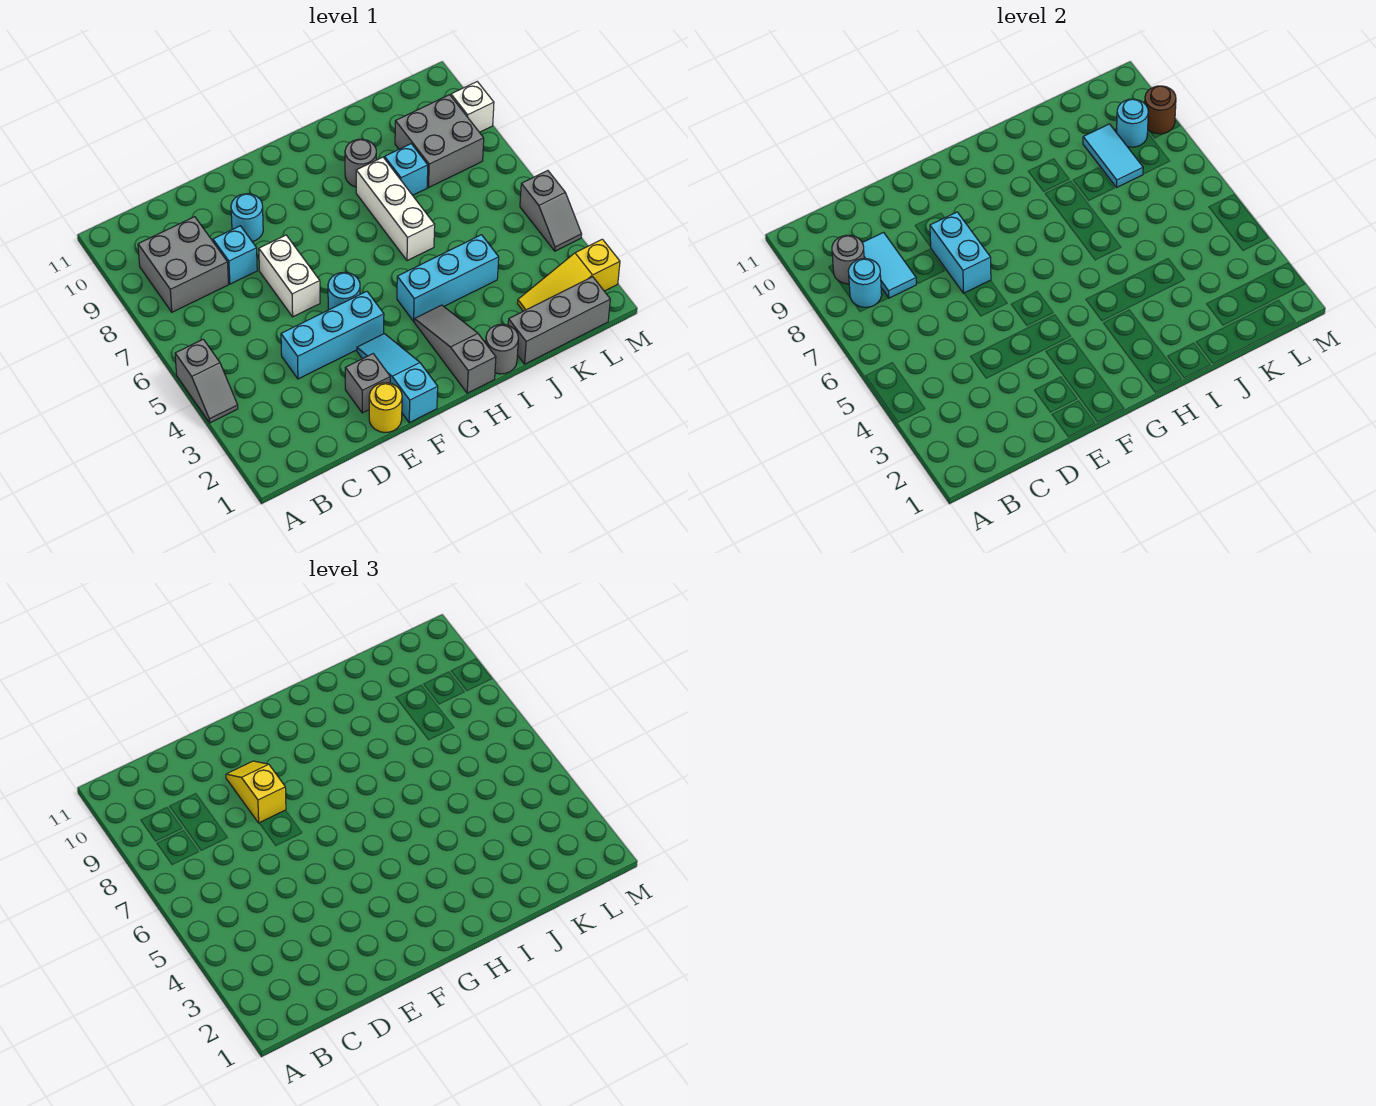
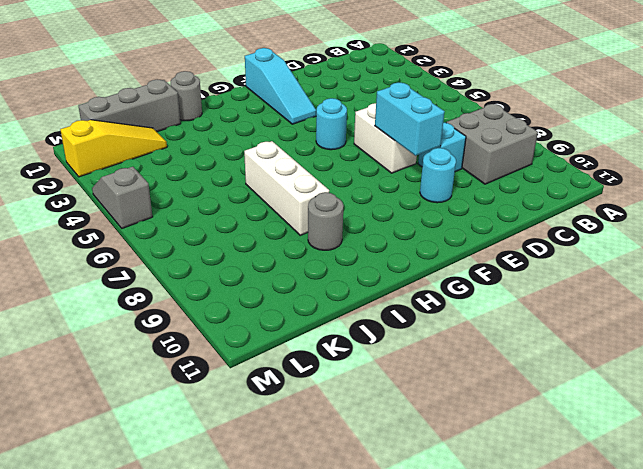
none -> grey slope A4:A5 level 1 top 5
none -> cyan brick D4:F4 level 1
none -> yellow round brick E1 level 1

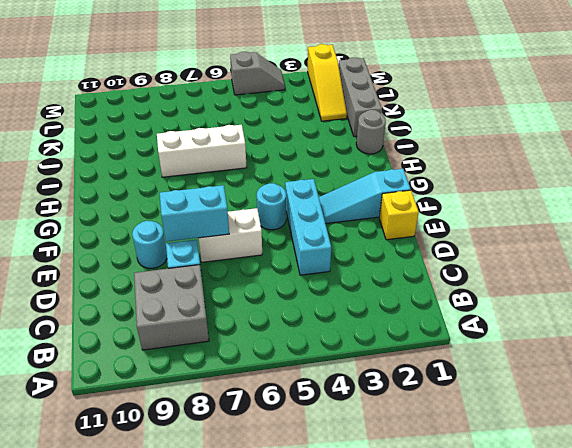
yellow brick E1 level 1 -> yellow round brick E1 level 1
none -> grey slope A4:A5 level 1 top 5
none -> grey brick E2 level 1
none -> grey slope H1:H3 level 1 top 1

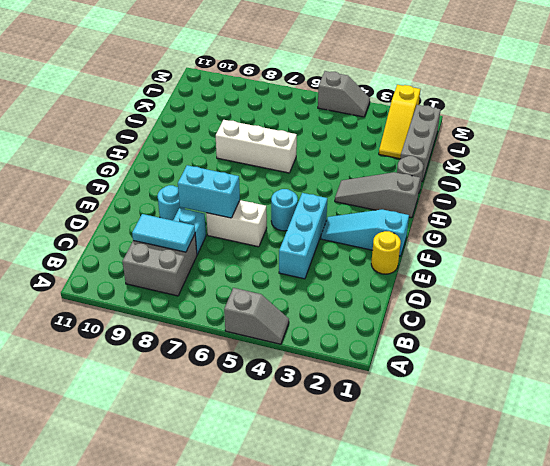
none -> grey brick E2 level 1
none -> cyan brick H4:J4 level 1
none -> grey round brick I9 level 1

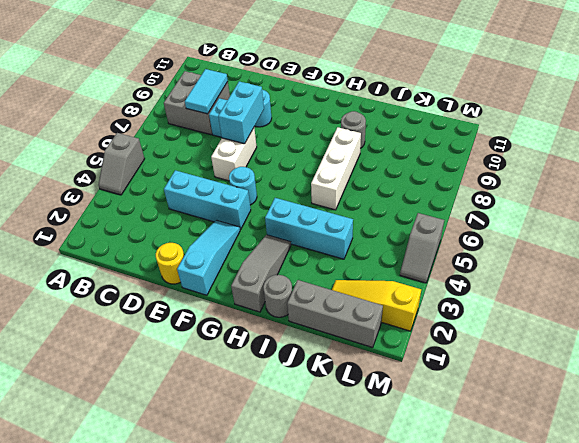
none -> grey brick E2 level 1
none -> cyan brick J8 level 1
none -> grey brick K8:L9 level 1

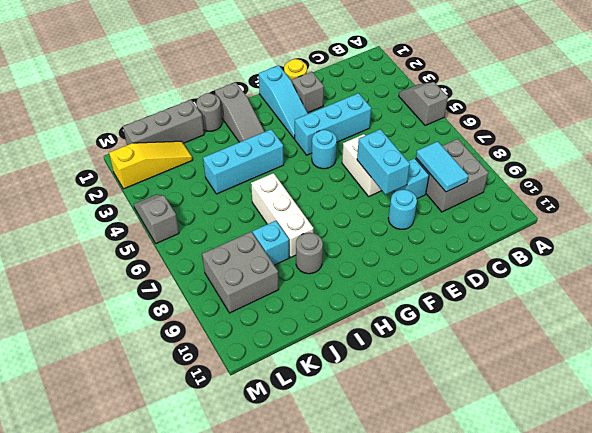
none -> white brick M9 level 1
none -> cyan round brick B8 level 2
none -> grey round brick B9 level 2

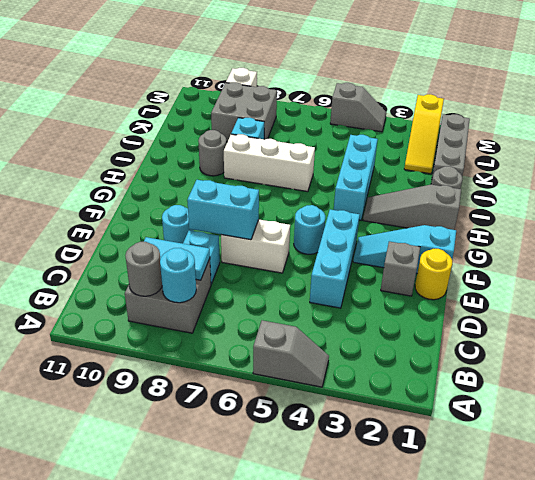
none -> cyan tile K8:K9 level 2
none -> cyan round brick L9 level 2
none -> brown round brick M9 level 2

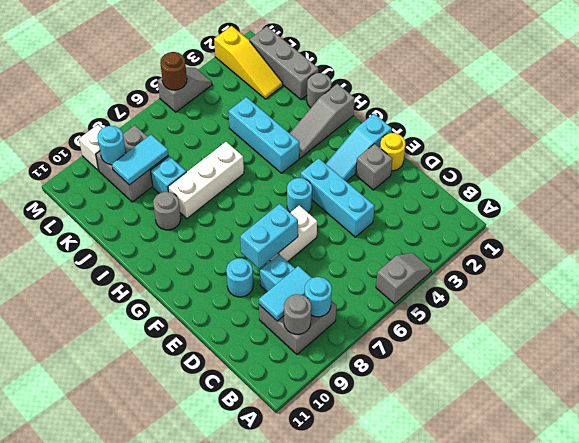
brown round brick M5 level 2 -> brown round brick M9 level 2
none -> yellow slope E8:E9 level 3 top 8

